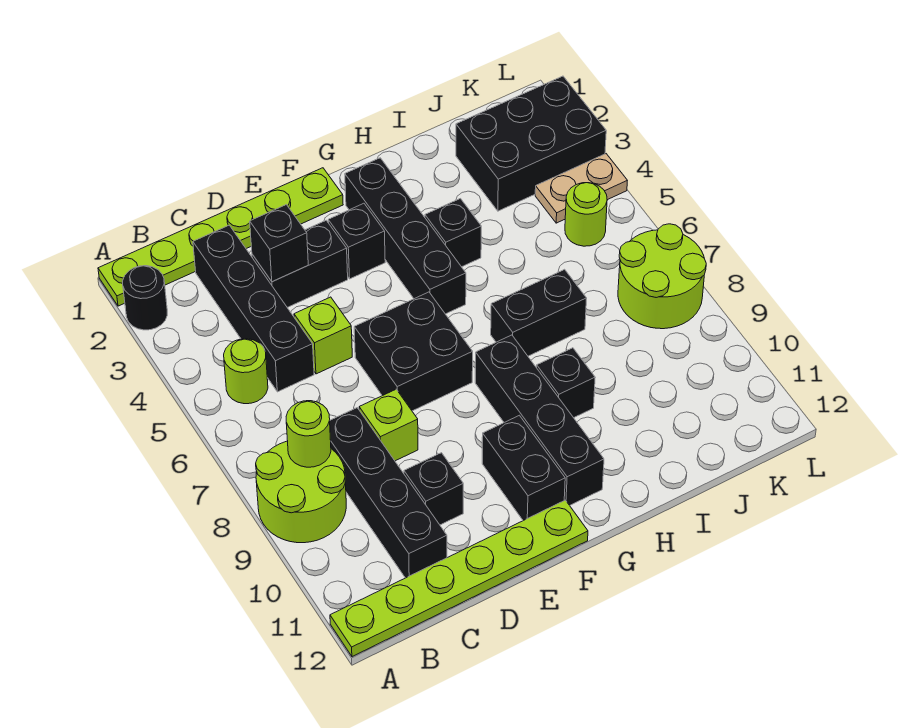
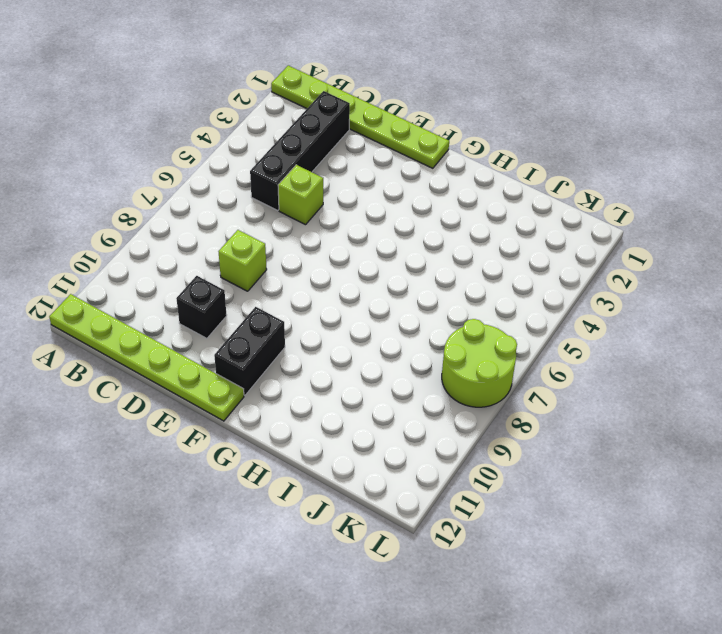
none -> black round brick A2 level 1
none -> lime round brick A8:B9 level 1
none -> lime round brick B5 level 1

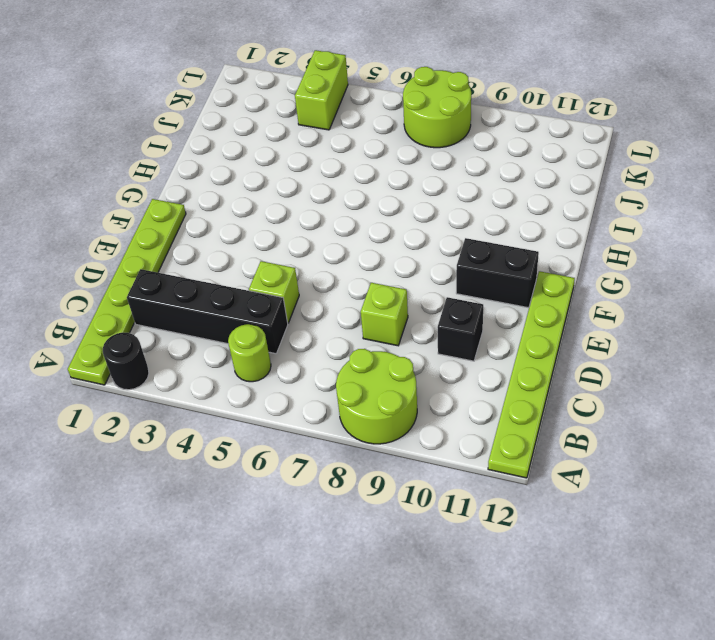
lime brick K4:L4 level 1 -> tan plate K4:L4 level 1
none -> black brick C8:C11 level 1
none -> black brick D3:E3 level 1
none -> black brick E6:F7 level 1

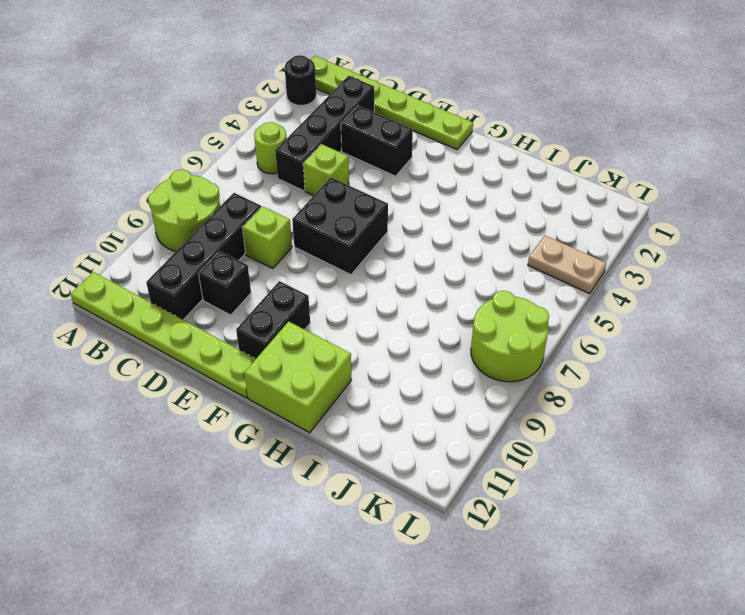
lime brick G11:H12 level 1 -> black brick G8:G11 level 1
none -> black brick F3 level 1
none -> black brick G2:G5 level 1
none -> black brick H4 level 1

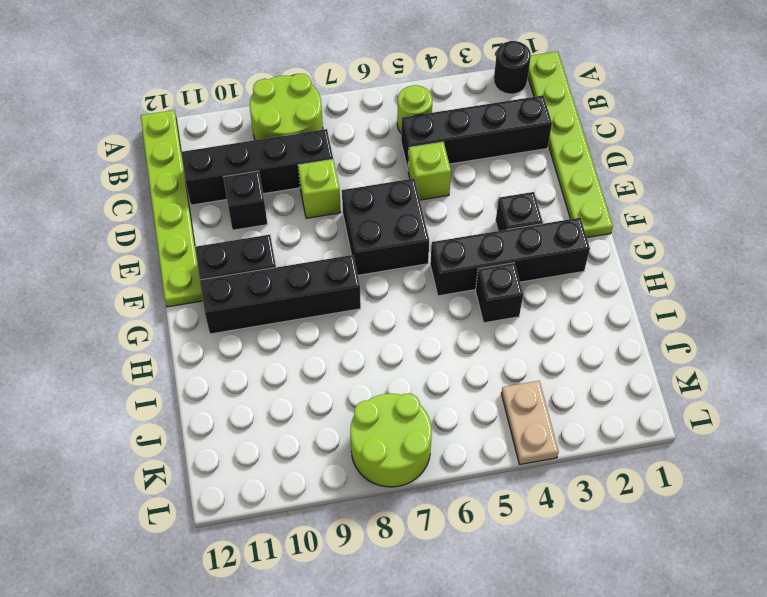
none -> black brick D3:E3 level 1
none -> black brick H7:I7 level 1
none -> black brick H9 level 1

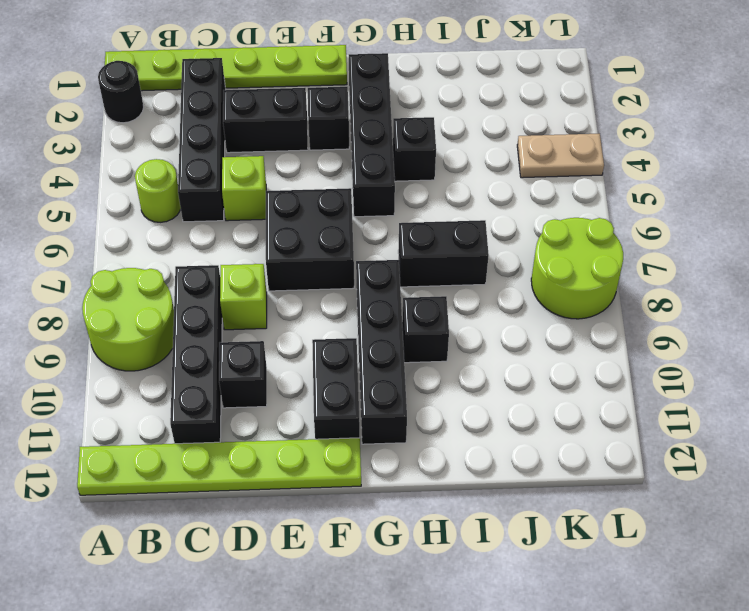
none -> black brick J2:L3 level 1
none -> lime round brick K5 level 1
none -> lime round brick B8 level 2

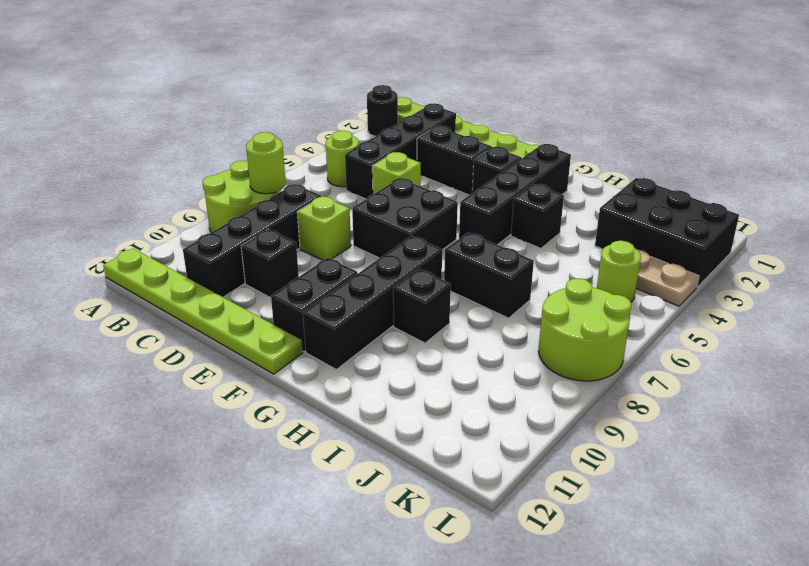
none -> black brick D3 level 2

